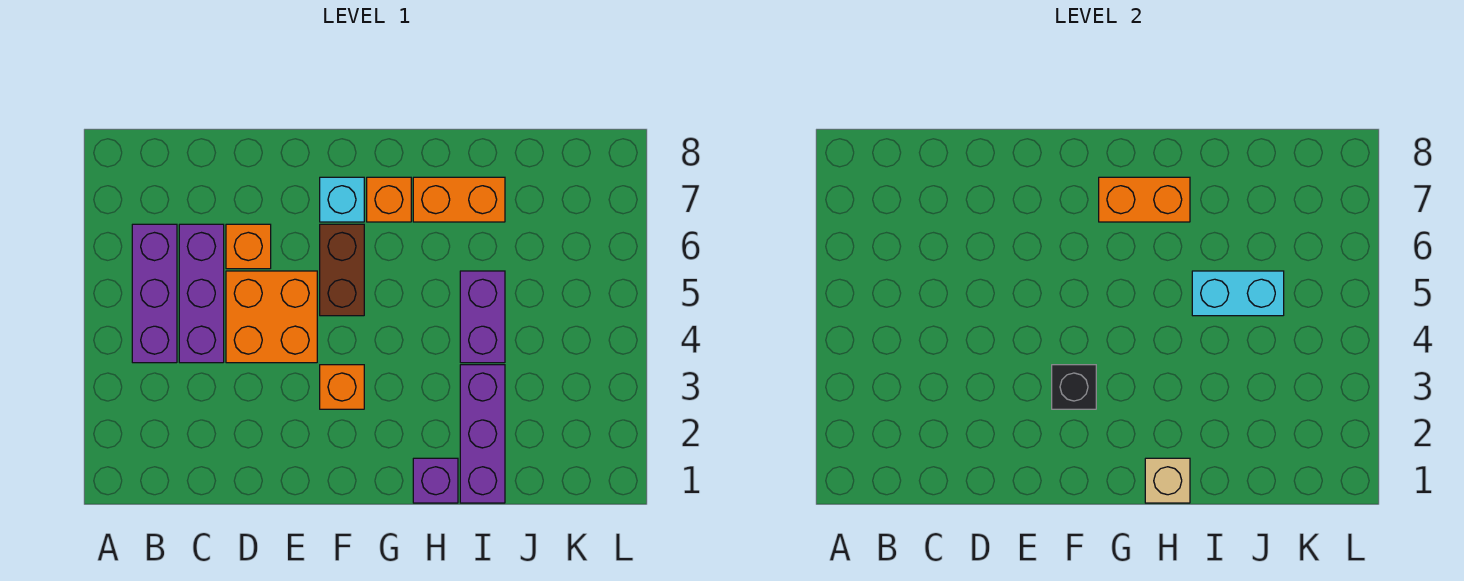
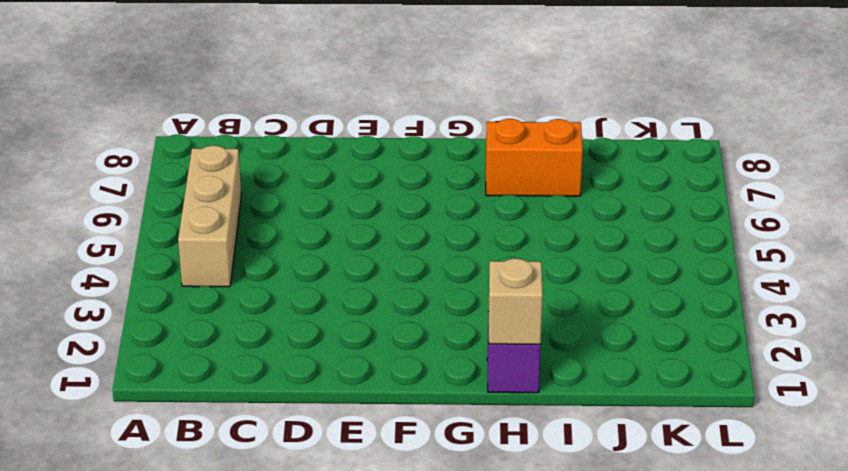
tan brick B4:B6 level 1 -> purple brick B4:B6 level 1
none -> purple brick C4:C6 level 1
none -> orange brick D4:E5 level 1
none -> orange brick D6 level 1

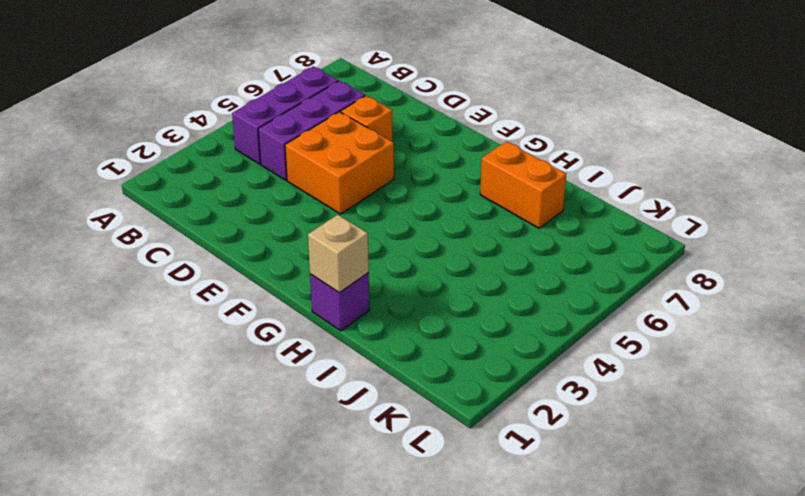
none -> orange brick F3 level 1
none -> brown brick F5:F6 level 1
none -> cyan brick F7 level 1

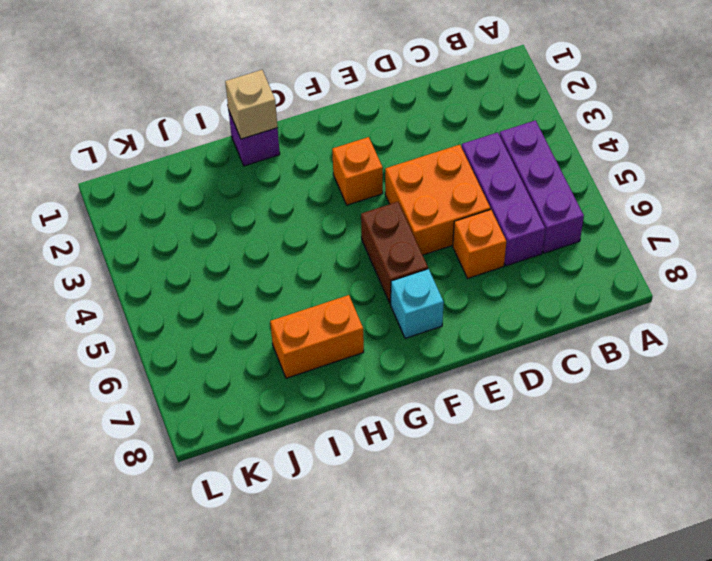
none -> orange brick G7 level 1
none -> purple brick I1:I3 level 1
none -> purple brick I4:I5 level 1

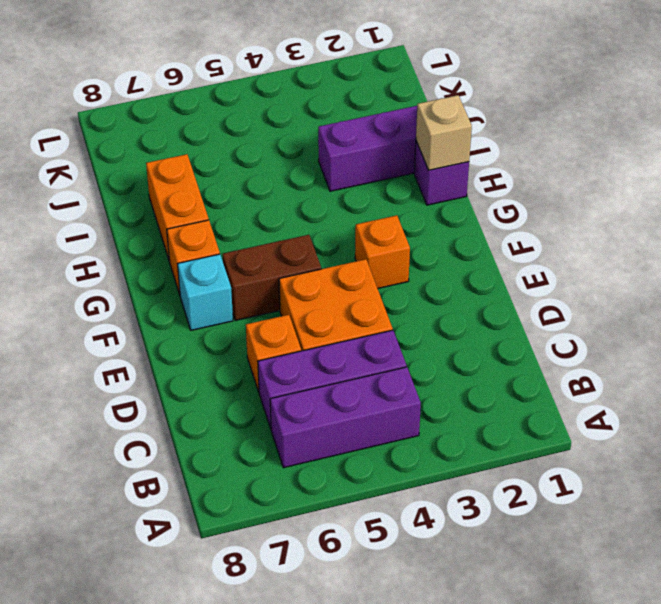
none -> purple brick I4:I5 level 1
none -> black brick F3 level 2
none -> orange brick G7:H7 level 2

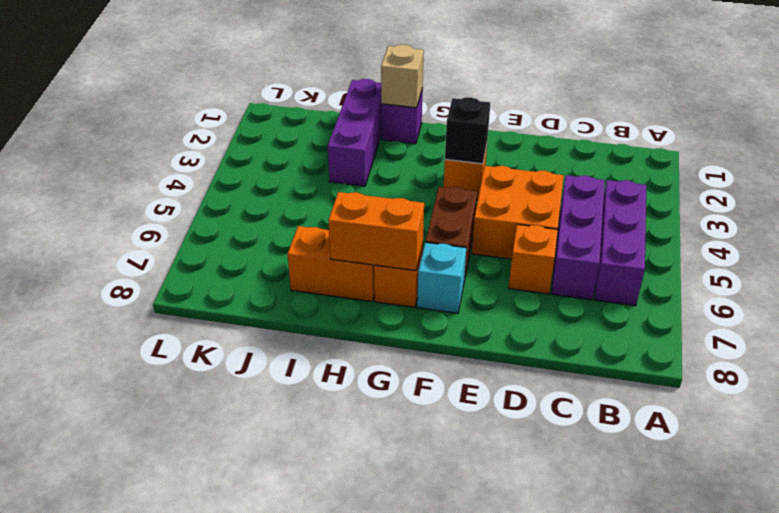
none -> purple brick I4:I5 level 1
none -> cyan brick I5:J5 level 2

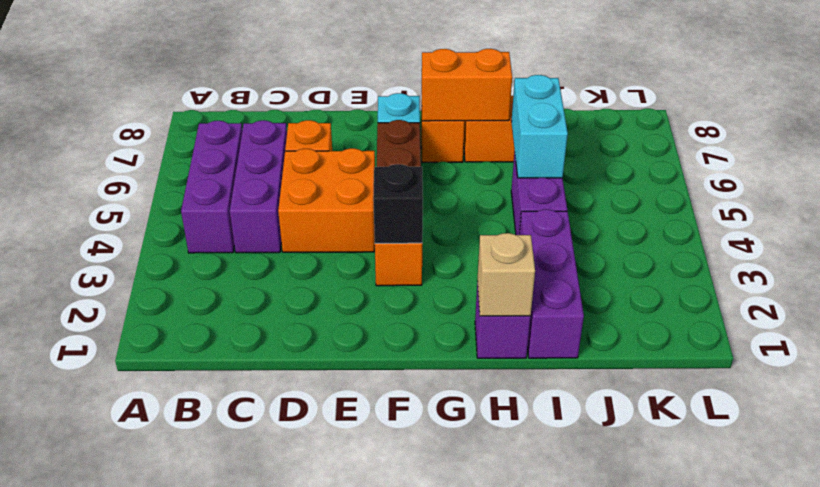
cyan brick I5:I6 level 2 -> cyan brick I5:J5 level 2

